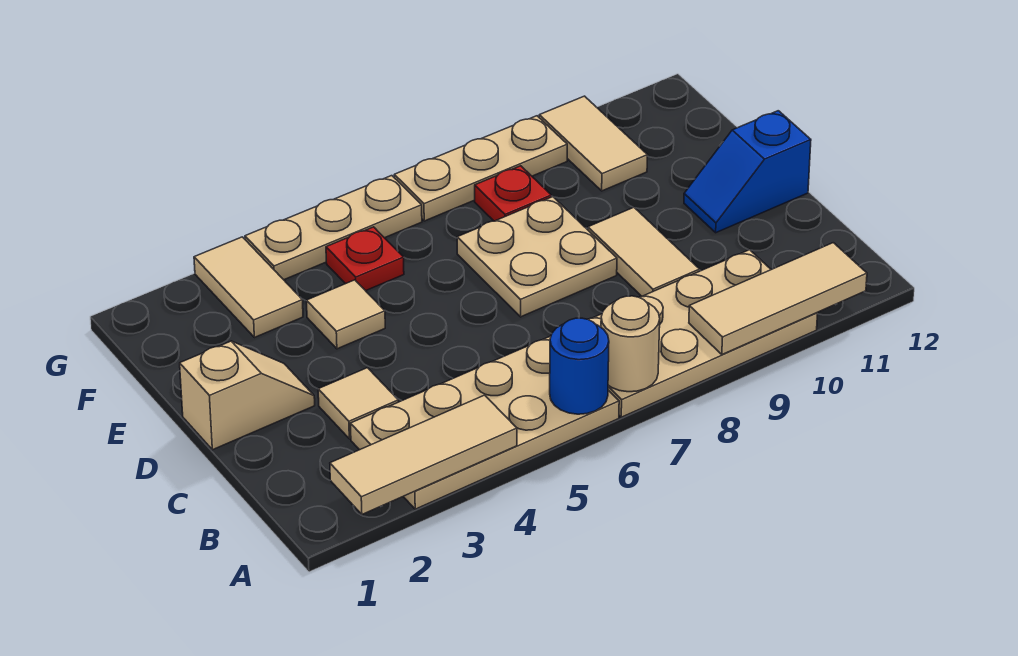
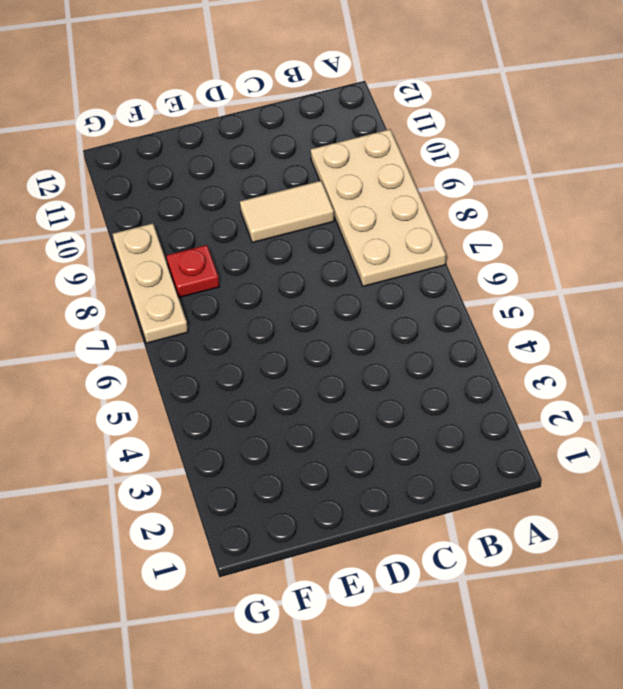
none -> tan plate A3:B6 level 1
none -> tan tile C3 level 1
none -> tan slope D1:D2 level 1 top 1

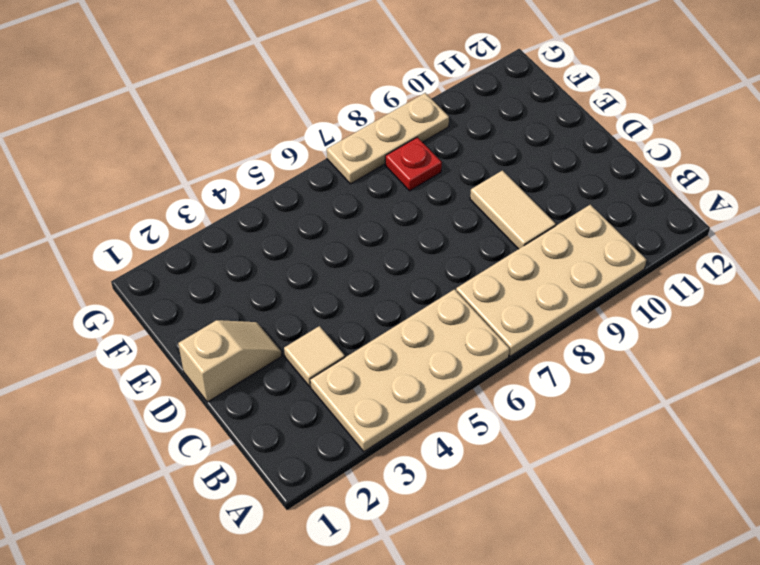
none -> tan plate D7:E8 level 1
none -> blue slope D11:D12 level 1 top 12
none -> tan tile E4 level 1

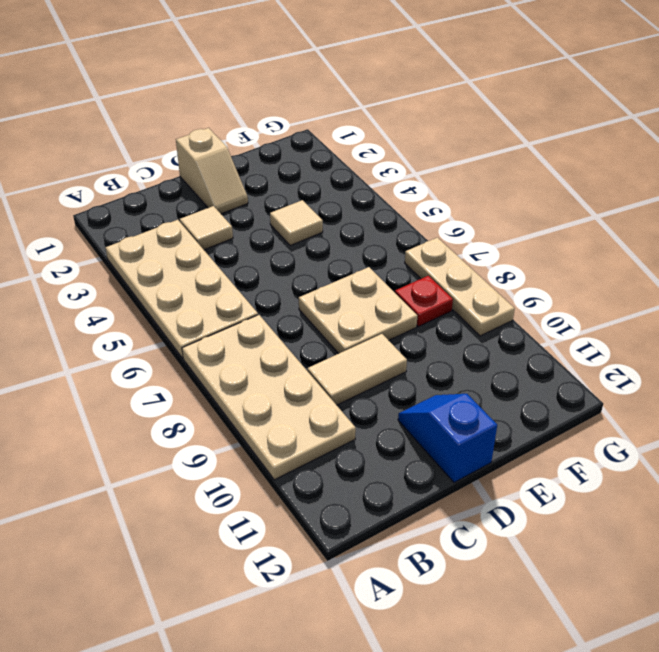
none -> tan tile F3:G3 level 1
none -> red plate F5 level 1
none -> tan tile F10:G10 level 1

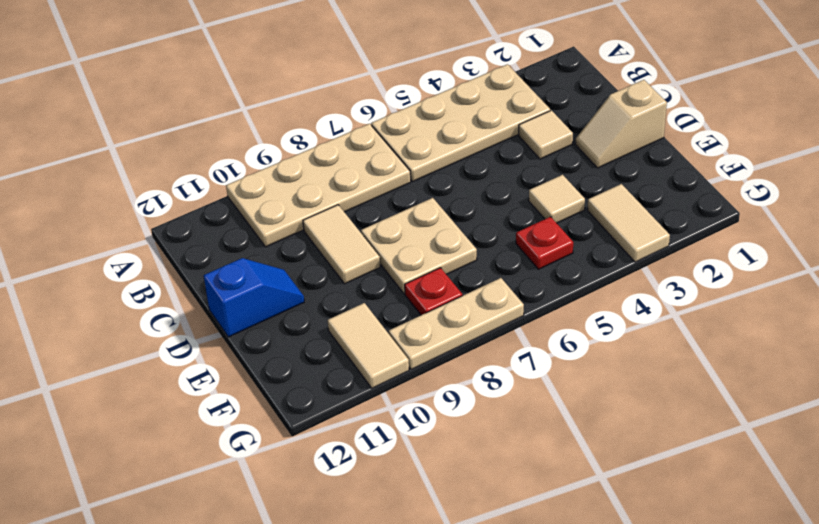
none -> tan plate G4:G6 level 1
none -> tan tile A2:A4 level 2
none -> blue round brick A6 level 2

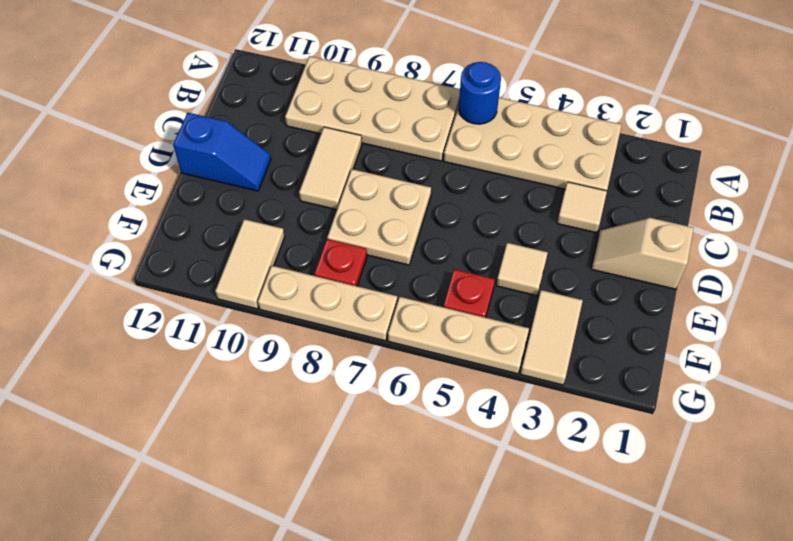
none -> tan tile A2:A4 level 2
none -> tan round brick A7 level 2
none -> tan tile A9:A11 level 2

